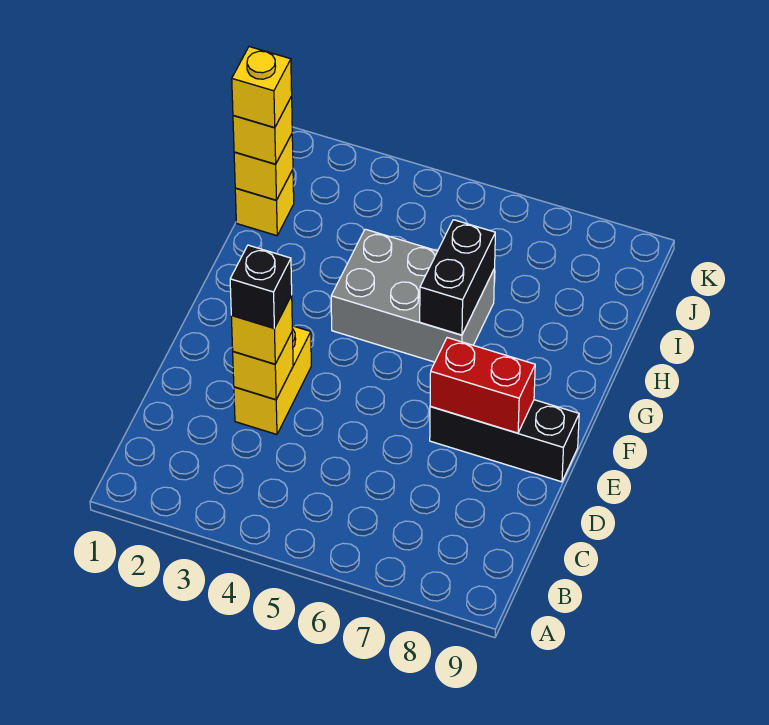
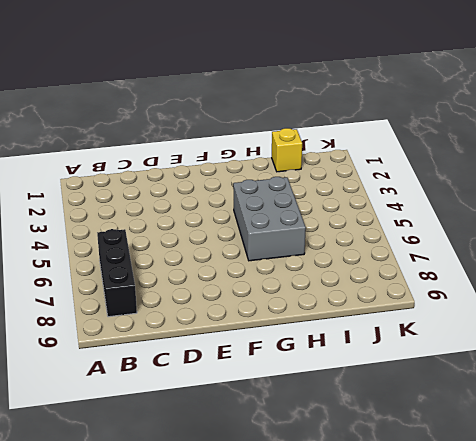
black brick B6:B8 level 1 -> black brick E7:E9 level 1
none -> yellow brick D3:E3 level 1
none -> yellow brick D3 level 2
none -> red brick E7:E8 level 2

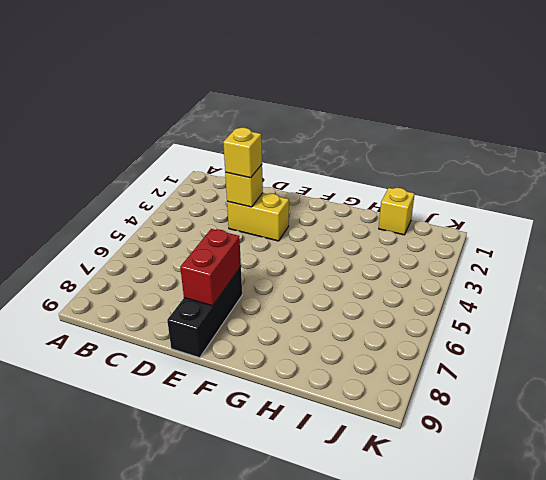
none -> grey brick G4:H6 level 1
none -> black brick G6:H6 level 2
none -> yellow brick I1 level 2

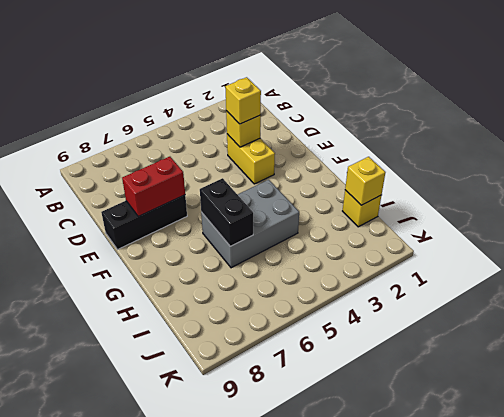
none -> yellow brick I1 level 3
none -> black brick D3 level 4
none -> yellow brick I1 level 4

